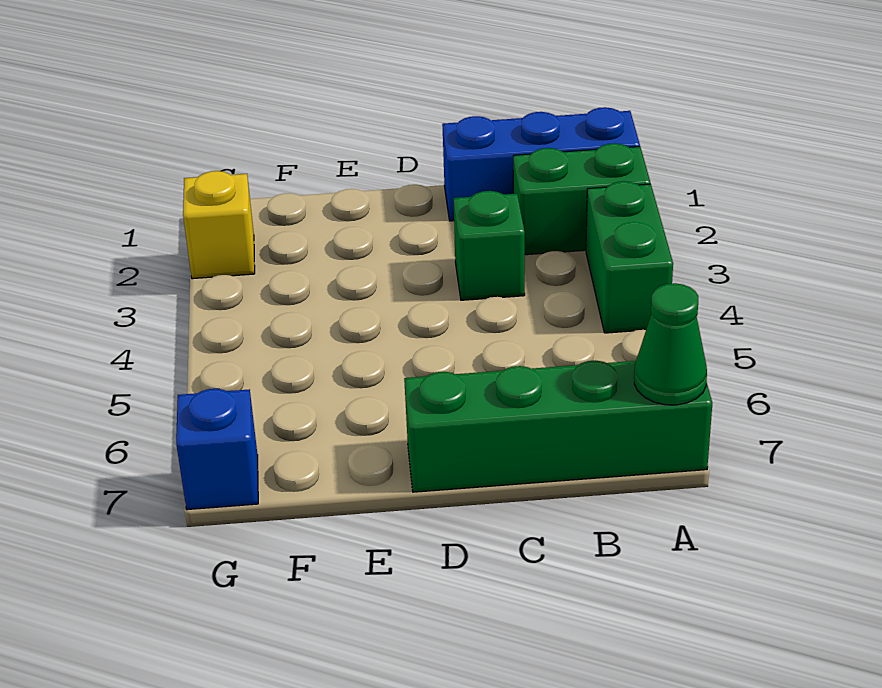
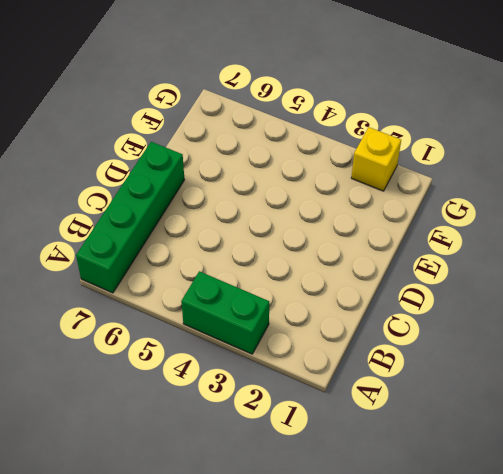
none -> blue brick A1:C1 level 1
none -> green brick A2:B2 level 1

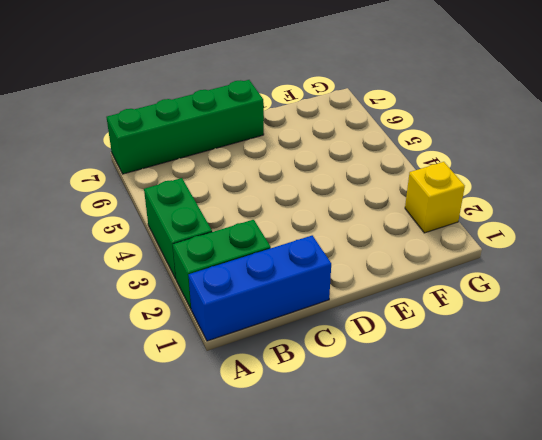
none -> green brick C3 level 1
none -> blue brick G7 level 1

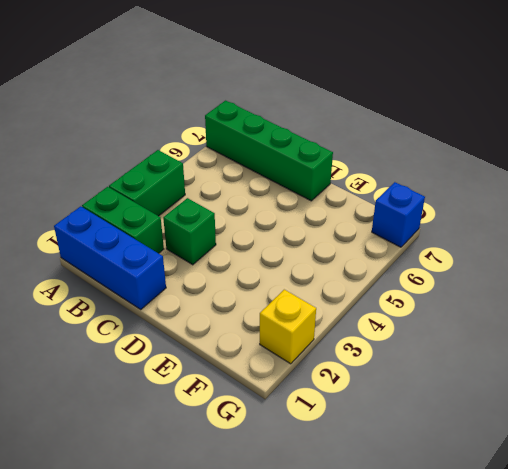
none -> green cone A7 level 2

